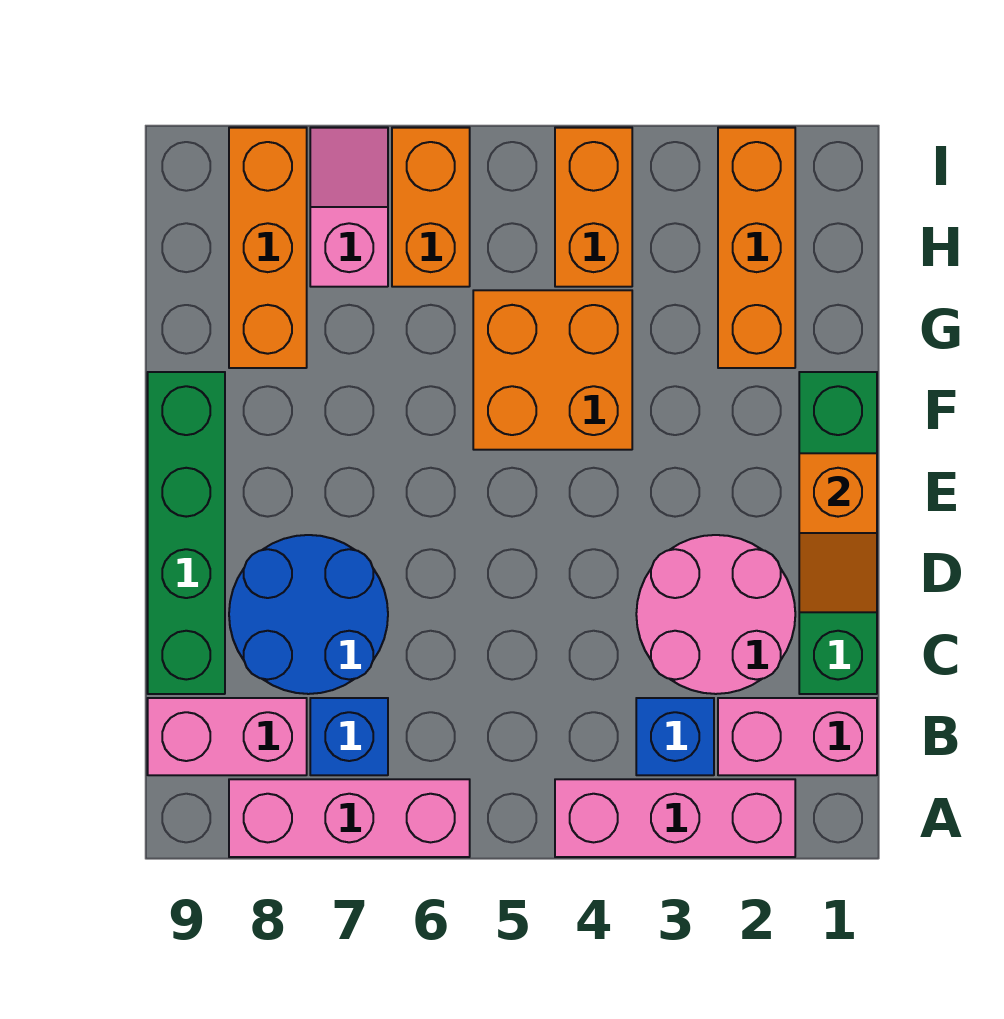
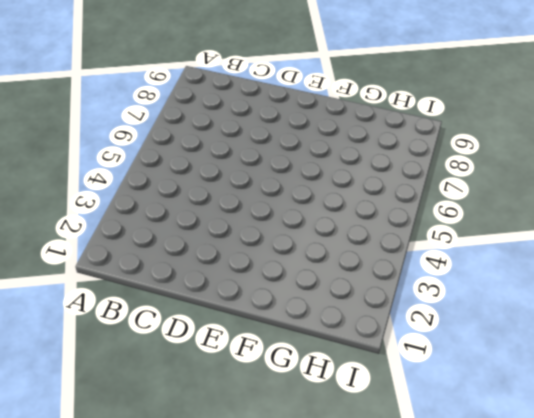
none -> pink brick A2:A4 level 1
none -> pink brick A6:A8 level 1
none -> pink brick B1:B2 level 1

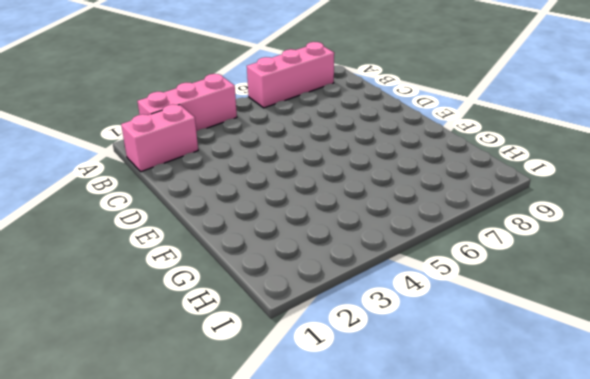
none -> blue brick B3 level 1
none -> blue brick B7 level 1
none -> pink brick B8:B9 level 1

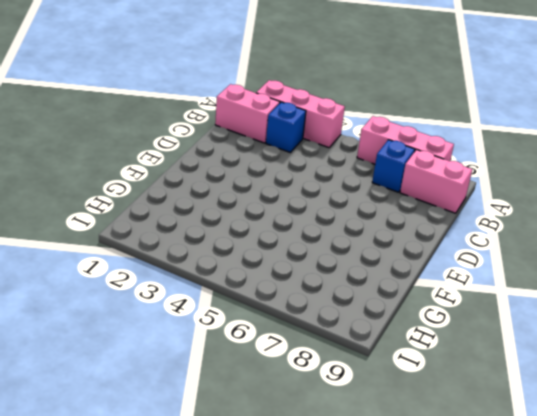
none -> green brick C1:F1 level 1
none -> pink round brick C2:D3 level 1
none -> blue round brick C7:D8 level 1

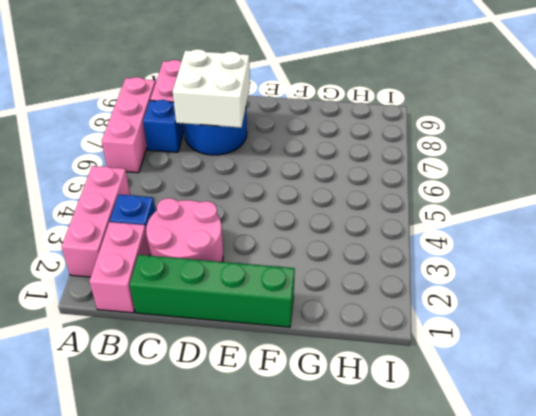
white brick C7:D8 level 2 -> none
none -> green brick C9:F9 level 1
none -> orange brick F4:G5 level 1
none -> orange brick G2:I2 level 1

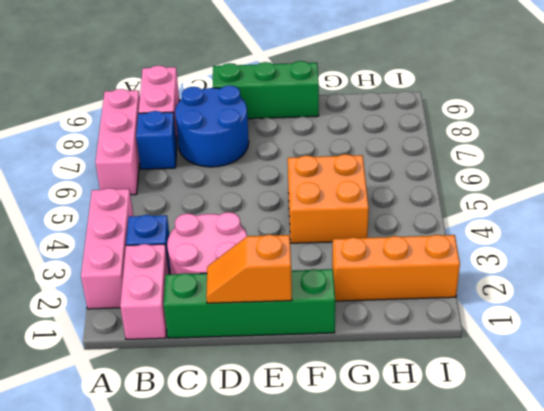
green brick D9:F9 level 1 -> green brick C9:F9 level 1
none -> orange brick G8:I8 level 1
none -> orange brick H4:I4 level 1
none -> orange brick H6:I6 level 1

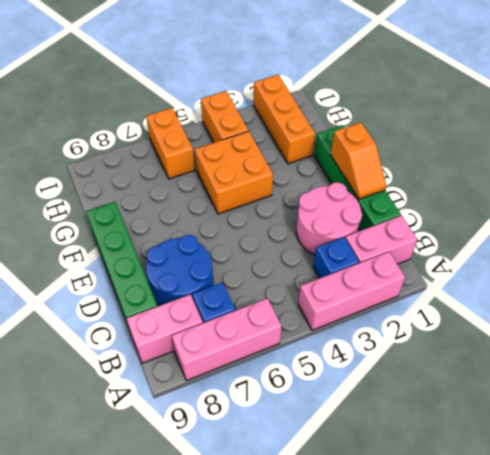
none -> orange brick G8:I8 level 1
none -> pink slope H7:I7 level 1 top H

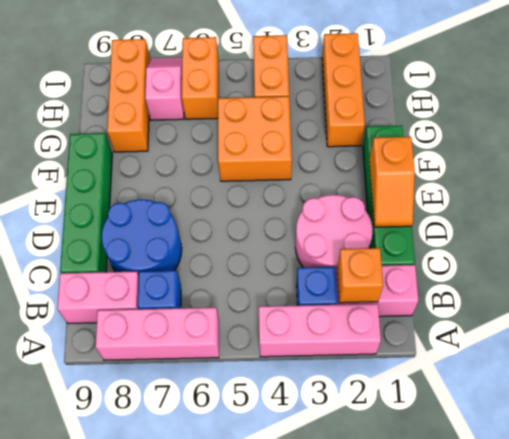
orange brick B2 level 2 -> none

